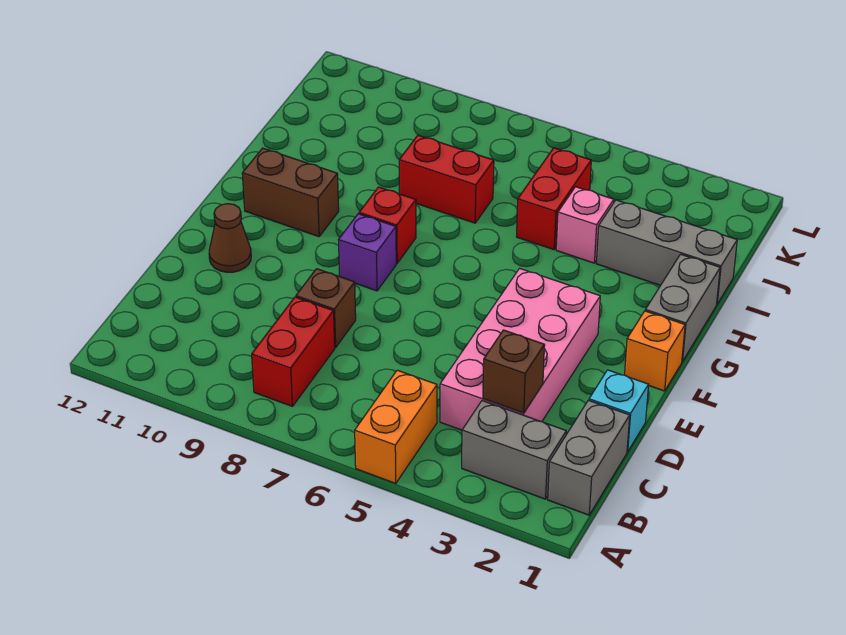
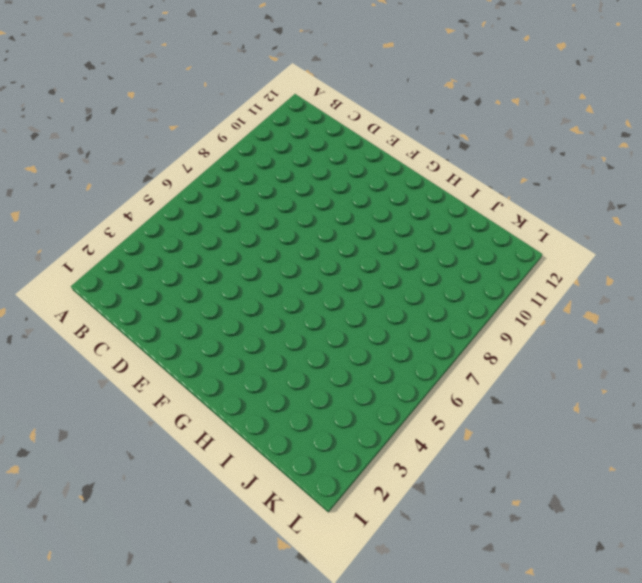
none -> orange brick A5:B5 level 1
none -> grey brick B1:C1 level 1
none -> grey brick B2:B3 level 1

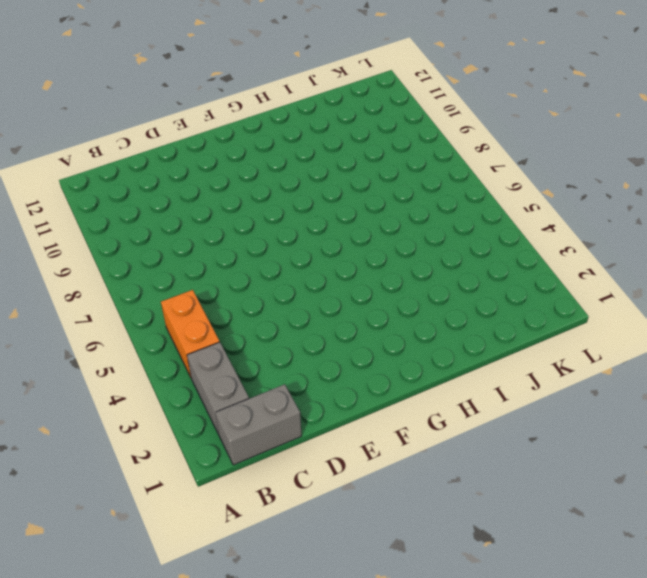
orange brick B4:B5 level 1 -> orange brick A5:B5 level 1
none -> red brick B8:C8 level 1
none -> pink brick C3:F4 level 1
none -> cyan brick D1 level 1

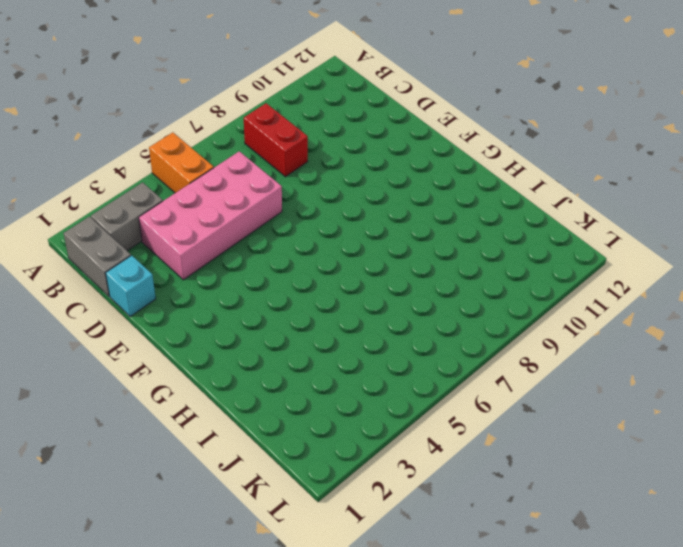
pink brick C3:D6 level 1 -> pink brick C3:F4 level 1
none -> brown brick D8 level 1
none -> brown cone E11 level 1
none -> orange brick F1 level 1

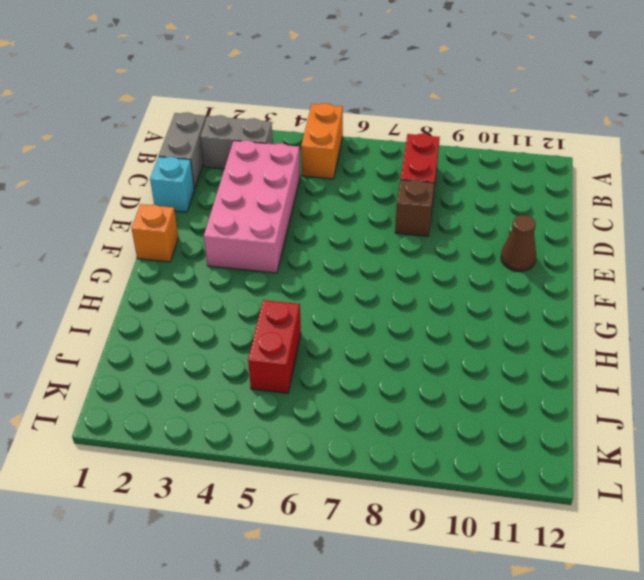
none -> purple brick F8 level 1
none -> grey brick G1:H1 level 1
none -> red brick G8 level 1

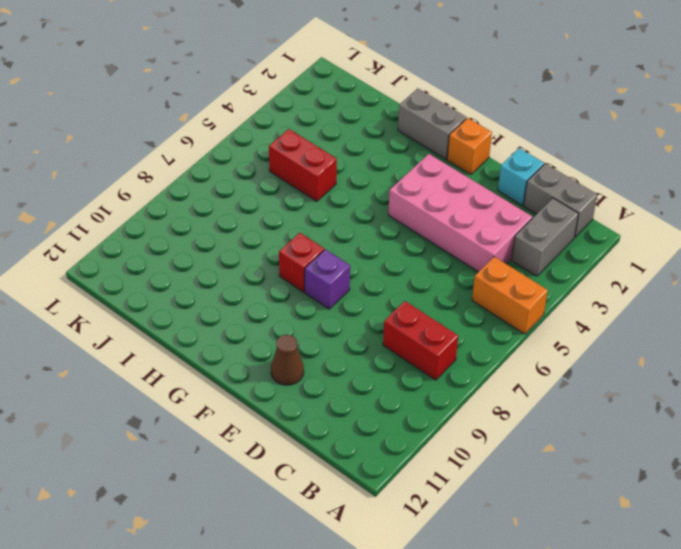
none -> brown brick D8 level 1
none -> brown brick G10:G11 level 1
none -> grey brick I1:I3 level 1

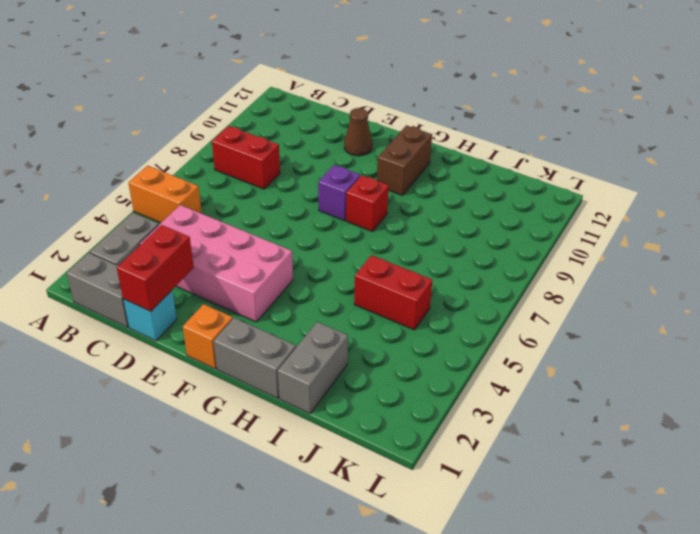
red brick D1:D2 level 2 -> red brick I7:I8 level 1
grey brick I1:I2 level 1 -> grey brick I1:I3 level 1
none -> brown brick D8 level 1
none -> pink brick I4 level 1
none -> brown brick C3 level 2

